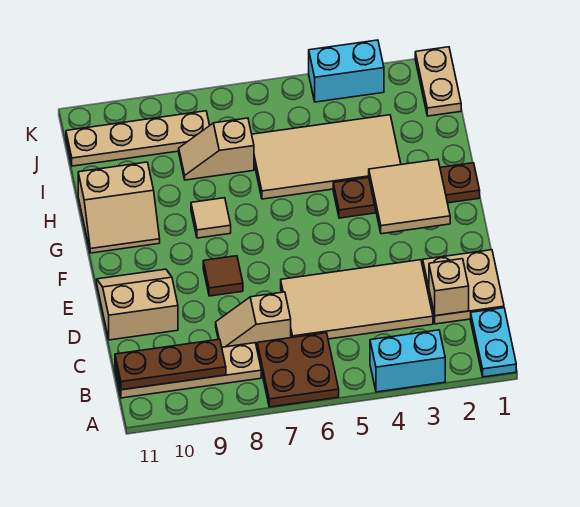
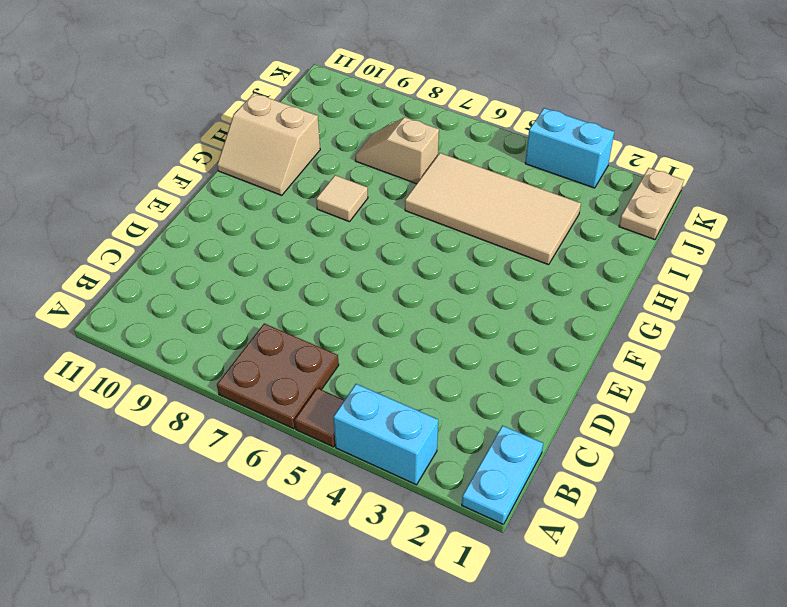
brown tile A5 level 1 -> brown tile E8 level 1
none -> tan plate B8:B11 level 1
none -> tan plate C1:D2 level 1
none -> tan tile C3:D6 level 1

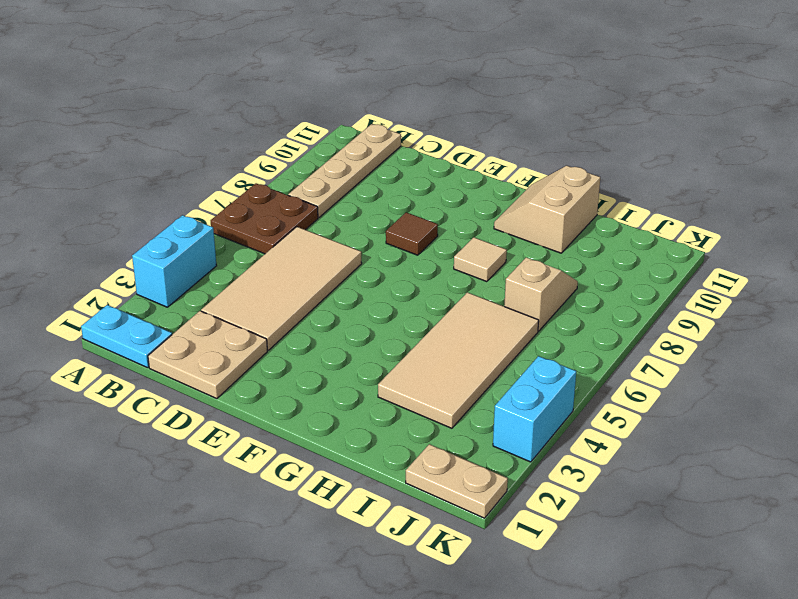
none -> tan slope C7:C8 level 1 top 7
none -> tan slope D10:E11 level 1 top D
none -> brown plate G1:G4 level 1

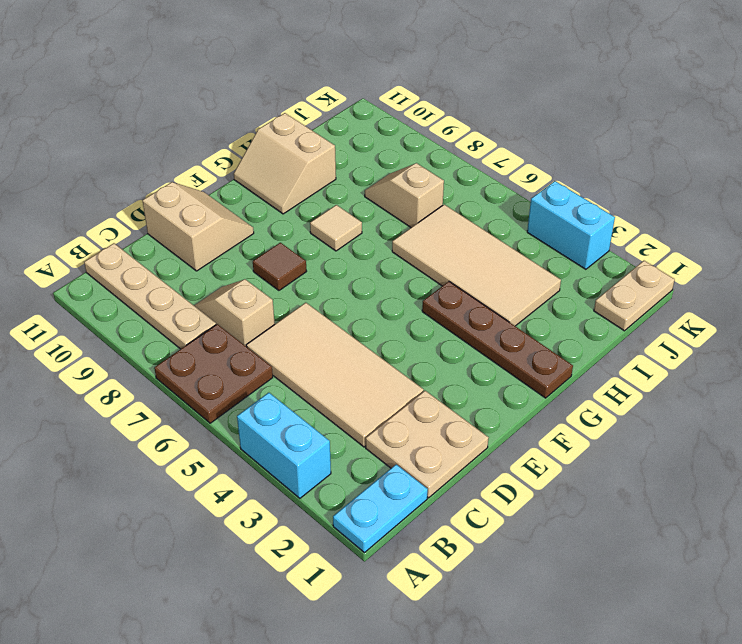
none -> tan plate J8:J11 level 1
none -> brown plate B9:B11 level 2
none -> tan brick C2 level 2

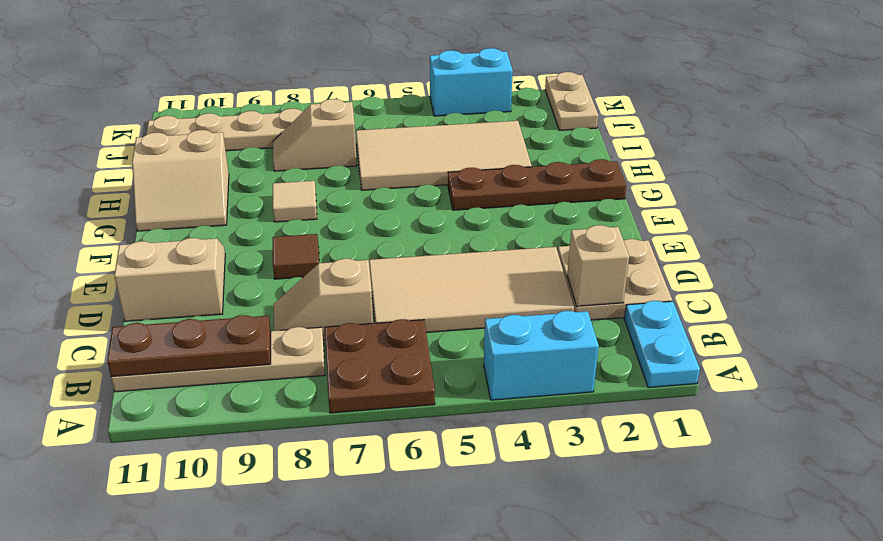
none -> tan tile F2:G3 level 2

